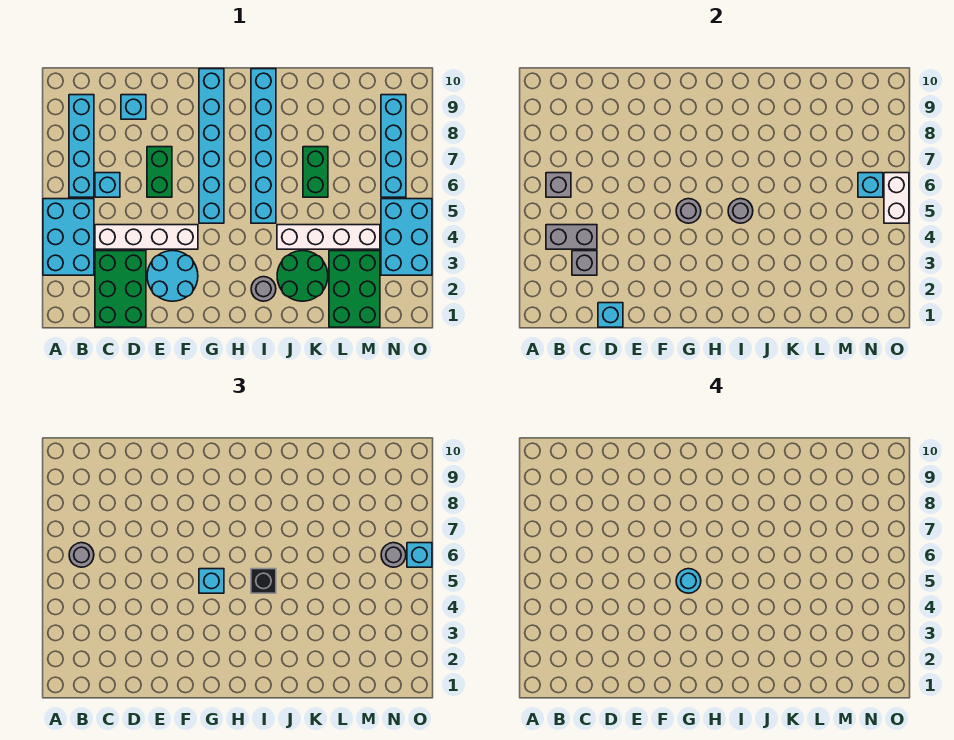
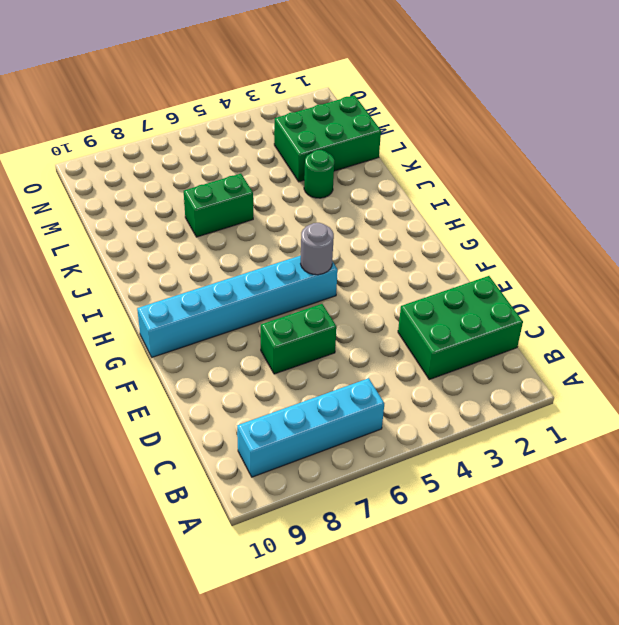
green round brick K3 level 1 -> green round brick J2:K3 level 1
none -> cyan brick A3:B5 level 1
none -> white brick C4:F4 level 1
none -> cyan brick C6 level 1
none -> cyan brick D9 level 1

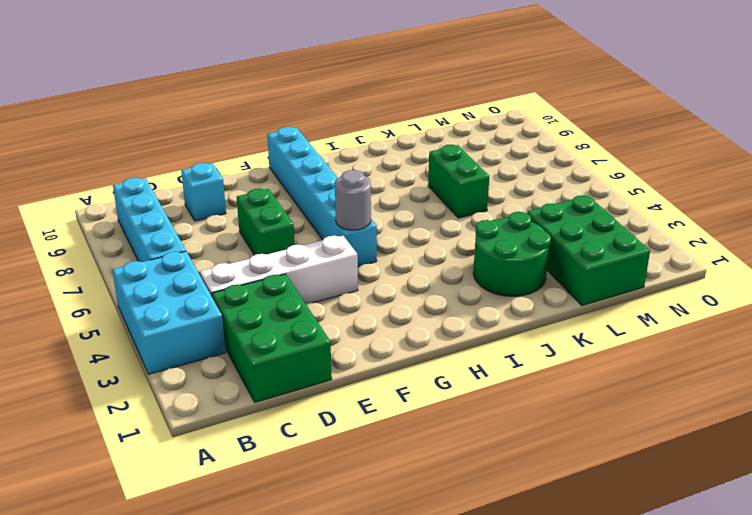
none -> cyan brick C6 level 1
none -> cyan round brick E2:F3 level 1
none -> grey round brick I2 level 1
none -> cyan brick I5:I10 level 1

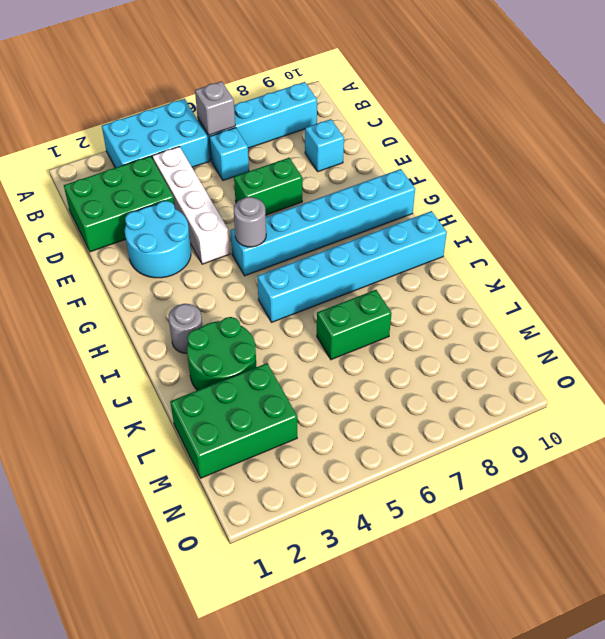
none -> white brick J4:M4 level 1
none -> cyan brick N3:O5 level 1
none -> cyan brick N6:N9 level 1
none -> grey brick B4:C4 level 2

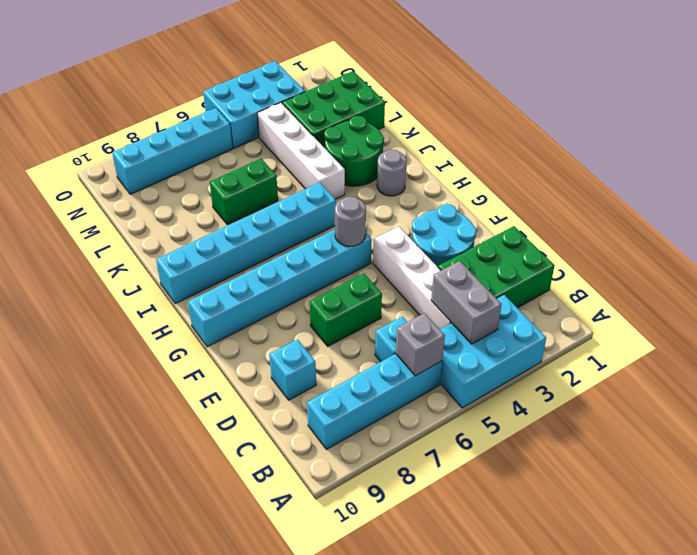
none -> grey brick C3 level 2
none -> cyan brick D1 level 2
none -> grey round brick I5 level 2
none -> cyan brick N6 level 2

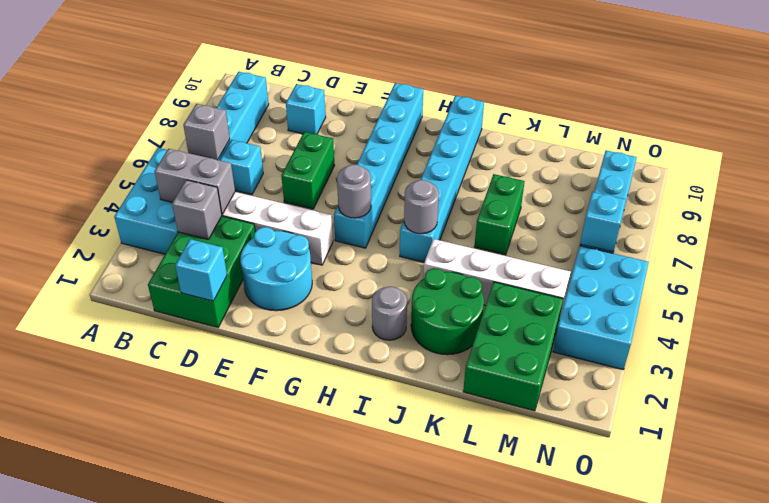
none -> white brick O5:O6 level 2
none -> grey round brick B6 level 3
none -> cyan brick G5 level 3
none -> black brick I5 level 3

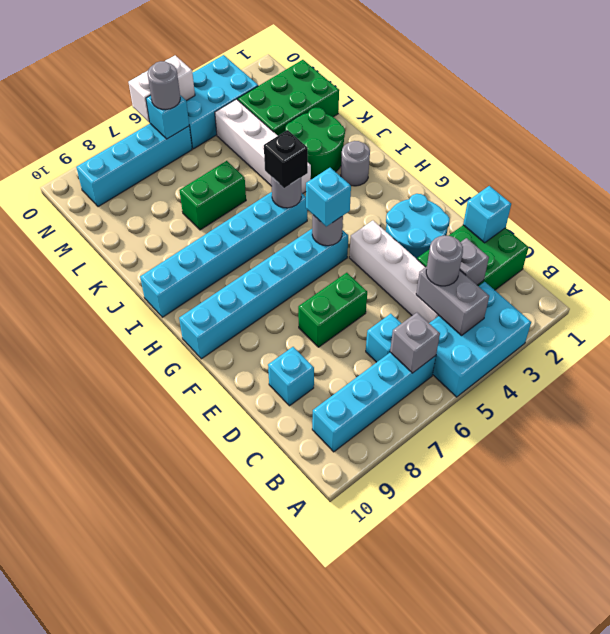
grey round brick C4 level 3 -> grey round brick B6 level 3
none -> cyan brick O6 level 3
none -> cyan round brick G5 level 4

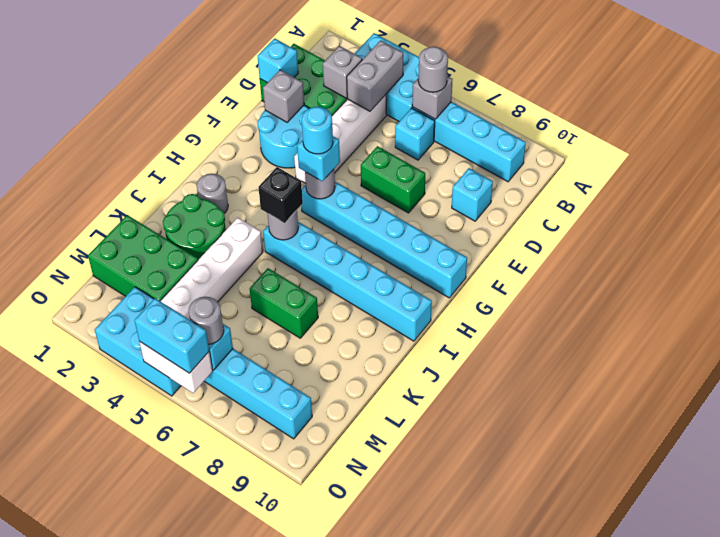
grey brick E2 level 2 -> none
cyan brick O5:O6 level 3 -> cyan brick O6 level 3

